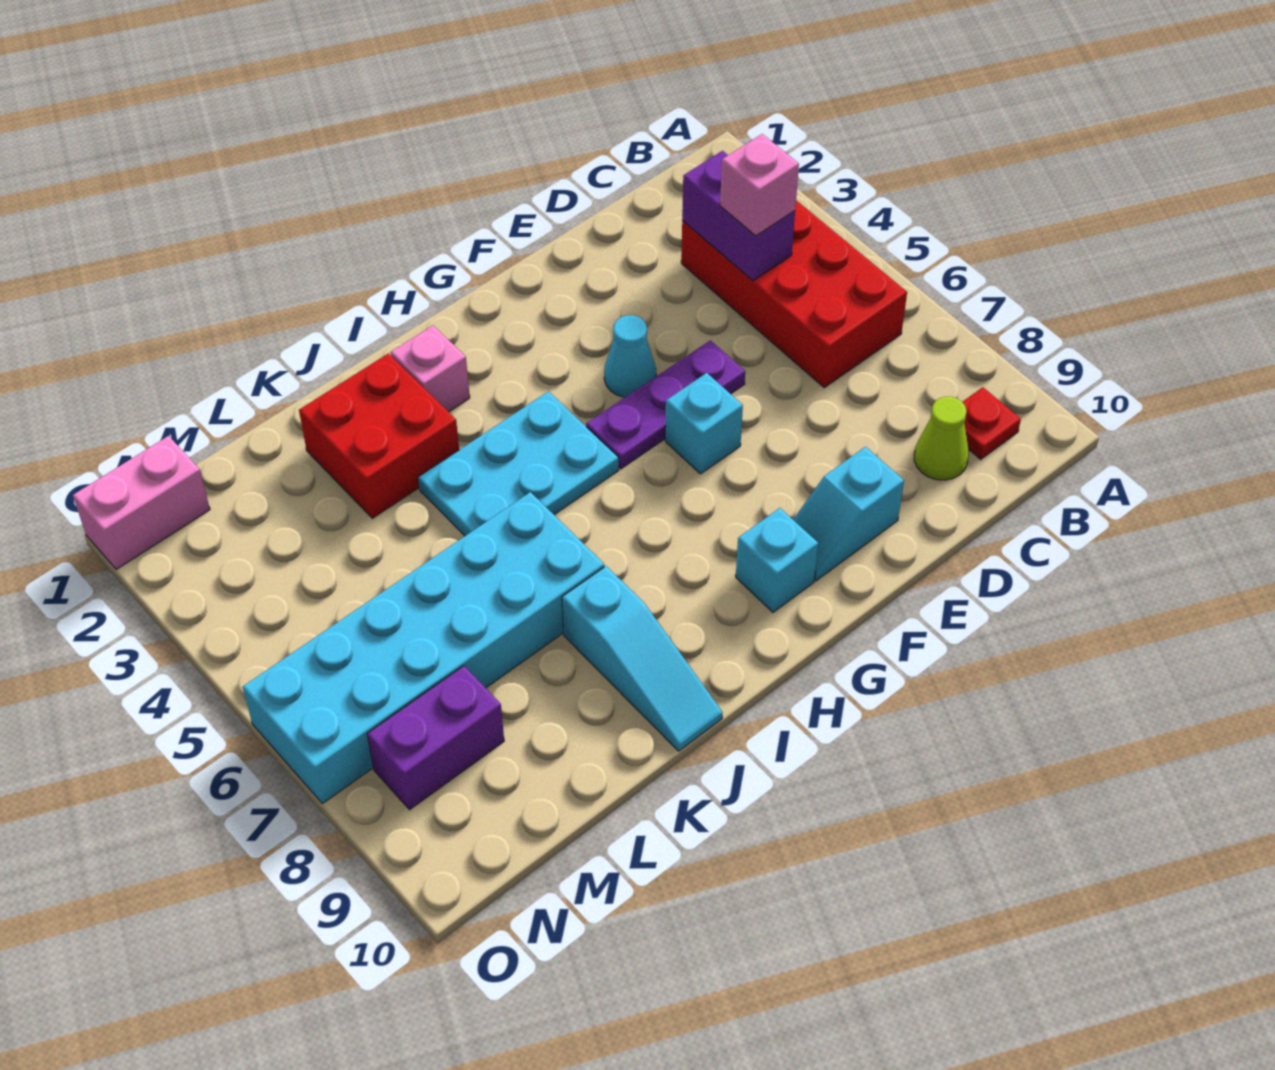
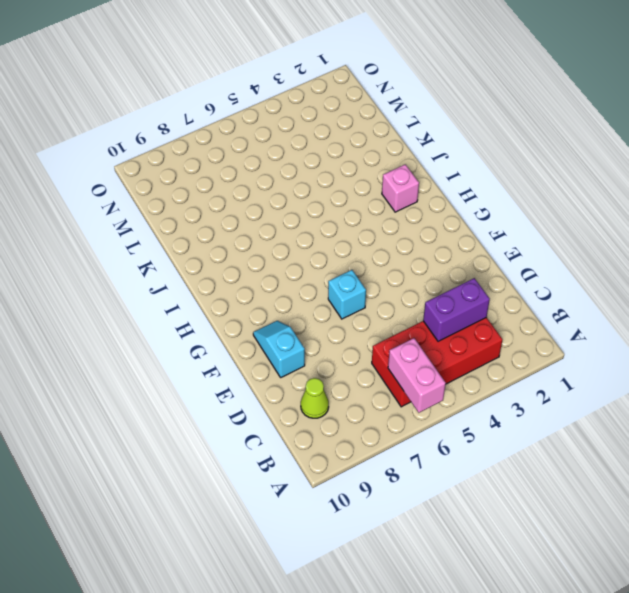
pink brick A6:B6 level 2 -> pink brick N1:O1 level 1
none -> red plate B9 level 1
none -> purple plate E5:G5 level 1
none -> cyan cone F4 level 1

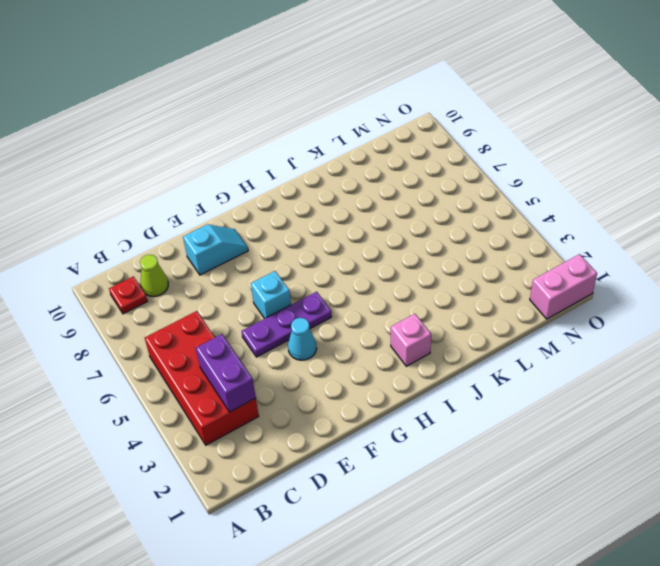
none -> cyan brick G9 level 1
none -> cyan plate H4:J5 level 1
none -> red brick J2:K3 level 1

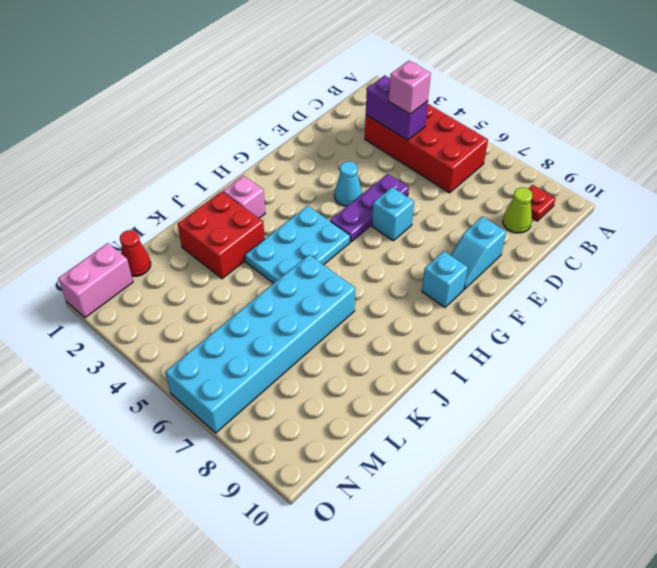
red cone M1 level 1 -> none
none -> cyan slope J8:J10 level 1 top 8
none -> purple brick M8:N8 level 1

